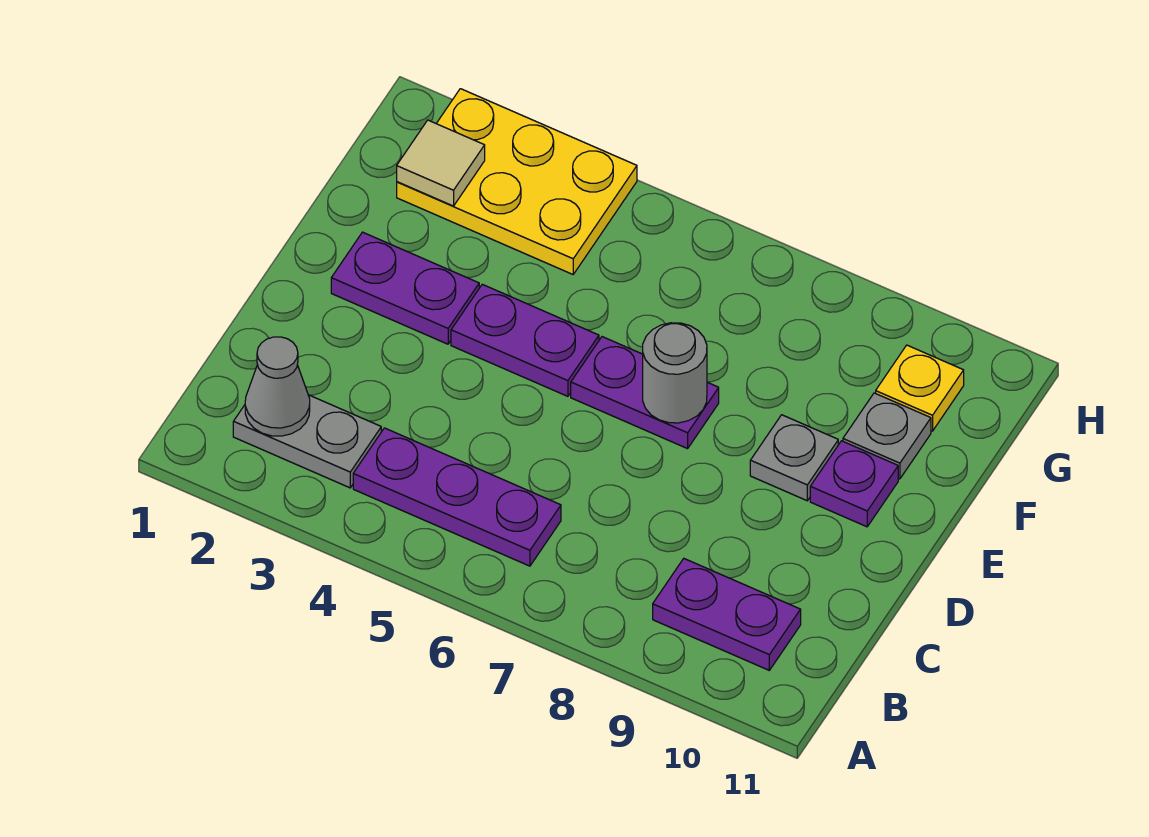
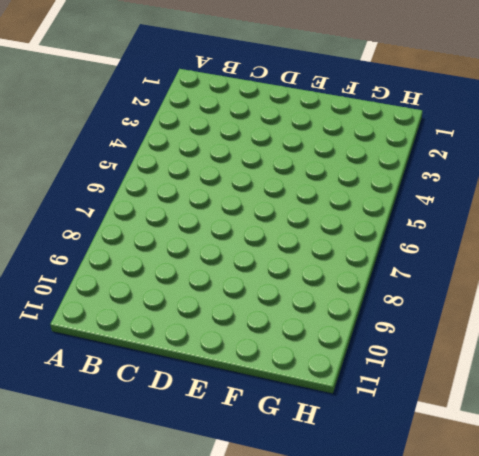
none -> grey plate B2:B3 level 1
none -> purple plate B4:B6 level 1
none -> purple plate B9:B10 level 1

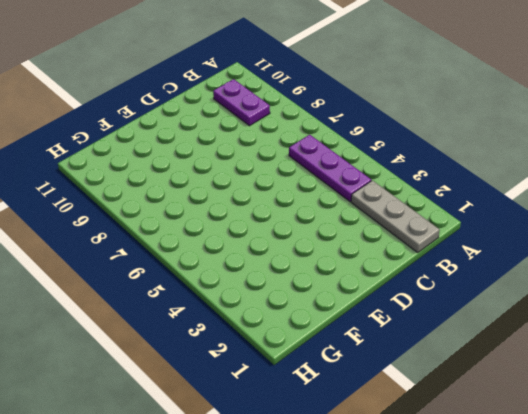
grey plate B1:B3 level 1 -> grey plate B2:B3 level 1
none -> purple plate E2:E3 level 1
none -> purple plate E4:E5 level 1
none -> purple plate E6:E7 level 1

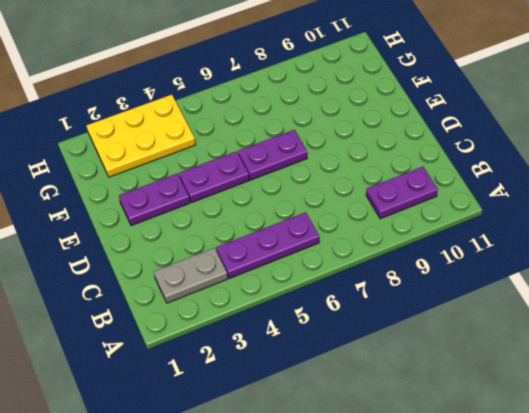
none -> grey plate E9 level 1
none -> purple plate E10 level 1
none -> grey plate F10 level 1

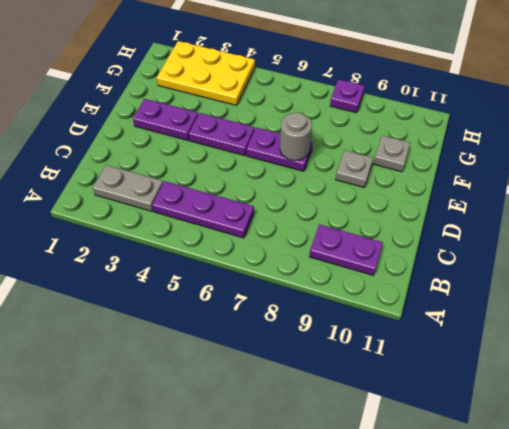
purple plate H8 level 1 -> purple plate E10 level 1
none -> yellow plate G10 level 1
none -> grey cone B2 level 2
none -> tan tile G2 level 2

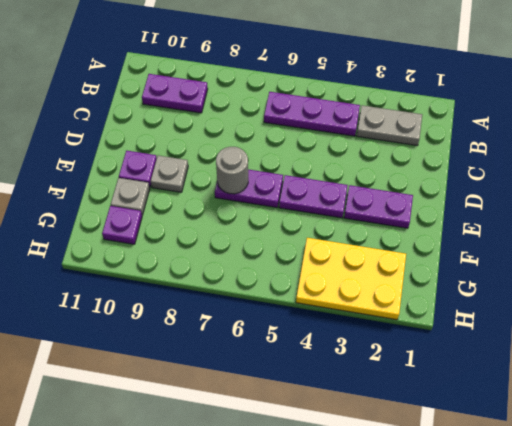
purple plate G10 level 1 -> yellow plate G10 level 1
none -> grey cone B2 level 2
none -> tan tile G2 level 2

